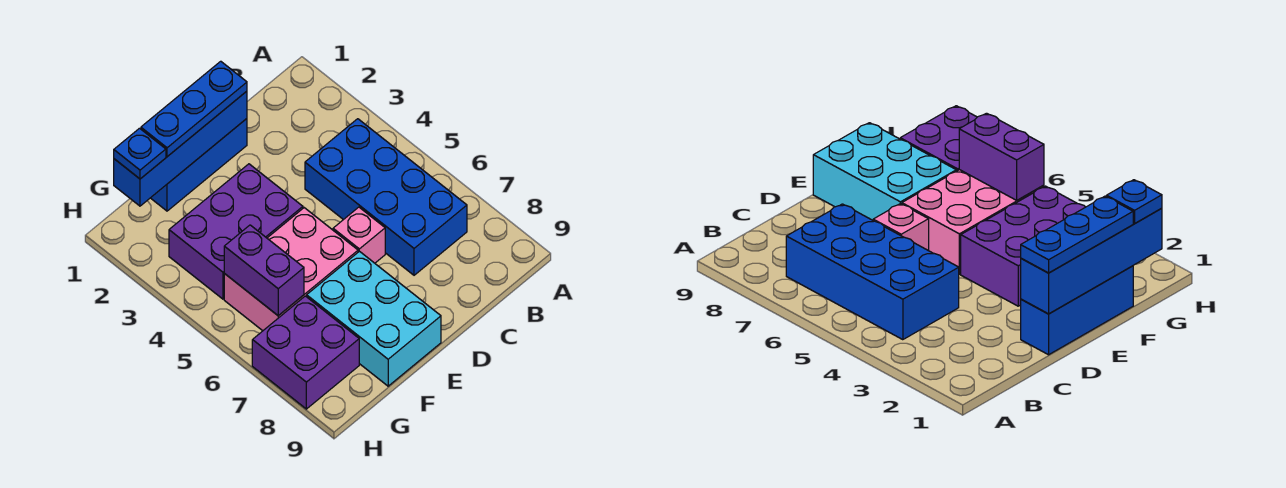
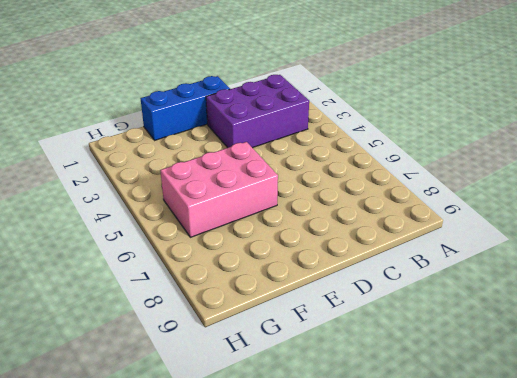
purple brick B2:D3 level 1 -> purple brick E3:G4 level 1
none -> blue brick B4:C7 level 1
none -> pink brick D6 level 1

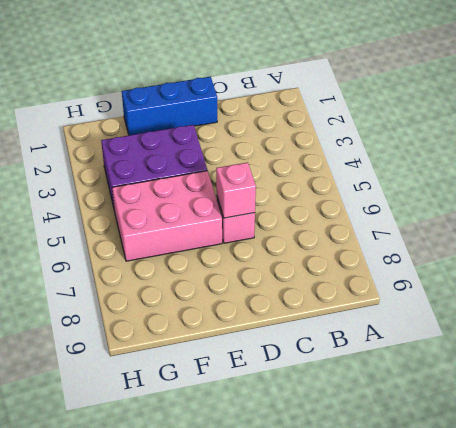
pink brick D6 level 2 -> none
none -> blue brick B4:C7 level 1
none -> cyan brick E7:F9 level 1

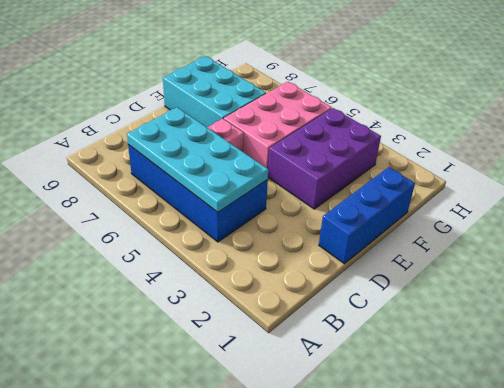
cyan plate B4:C7 level 2 -> none
none -> purple brick G7:H8 level 1
none -> blue brick D1:G1 level 2

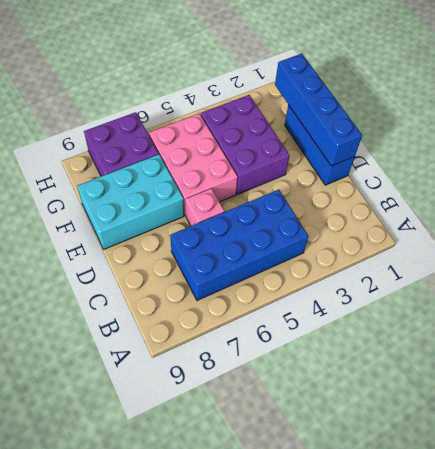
none -> purple brick G5:G6 level 2
none -> blue plate D1:F1 level 3

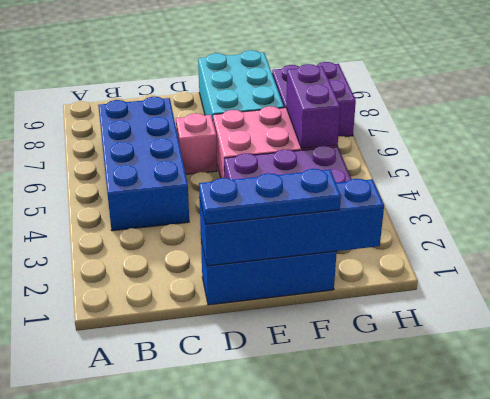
none -> blue plate G1 level 3

